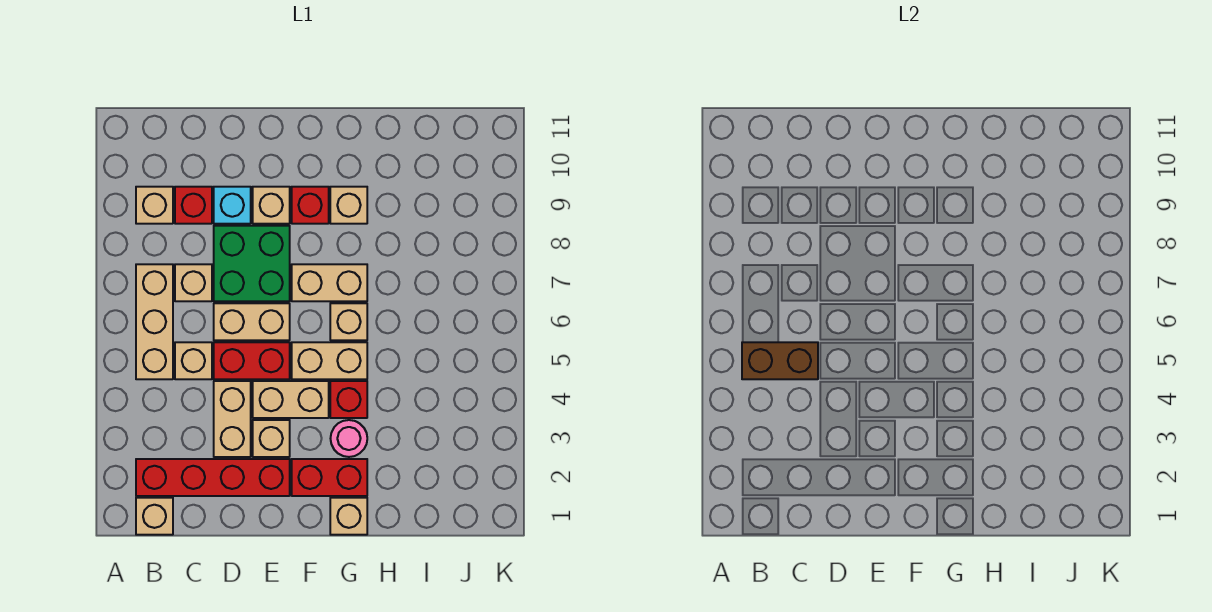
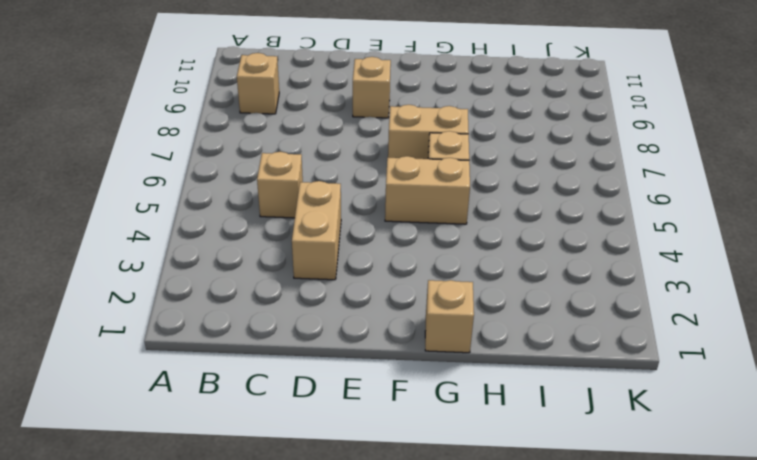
none -> tan brick B1 level 1
none -> red brick B2:E2 level 1
none -> tan brick B5:B7 level 1

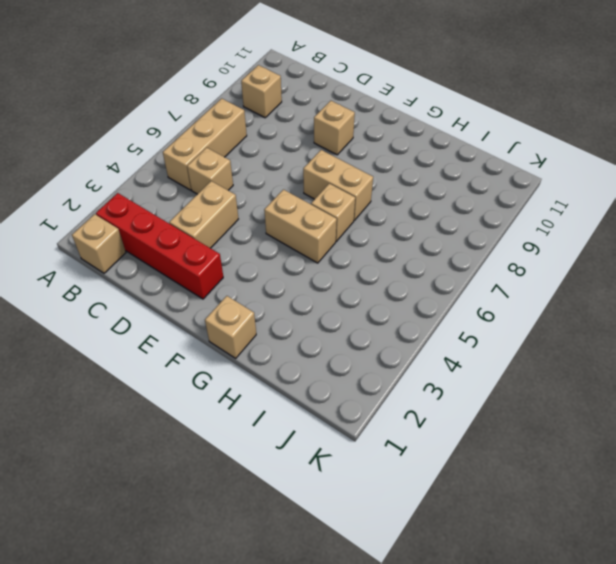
none -> tan brick C7 level 1
none -> red brick C9 level 1
none -> red brick D5:E5 level 1

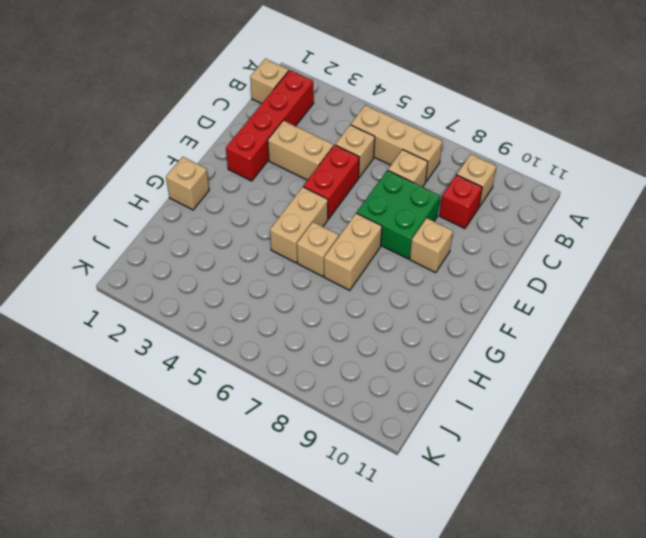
none -> tan brick D6:E6 level 1
none -> cyan brick D9 level 1
none -> tan brick E3 level 1

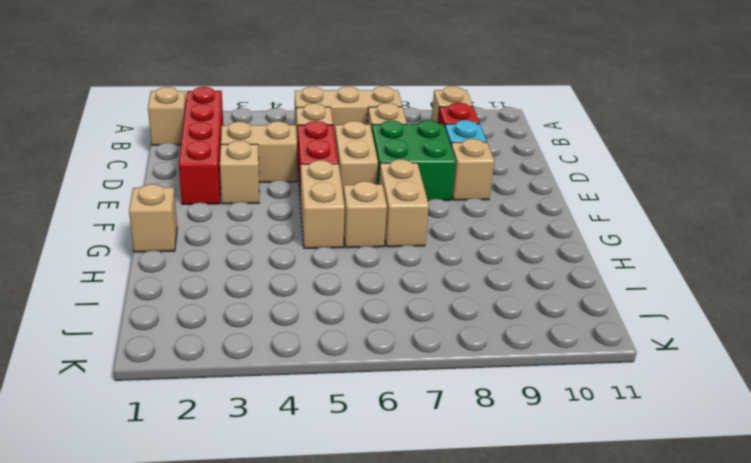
none -> tan brick E4:F4 level 1
none -> red brick F2:G2 level 1
none -> red brick F9 level 1

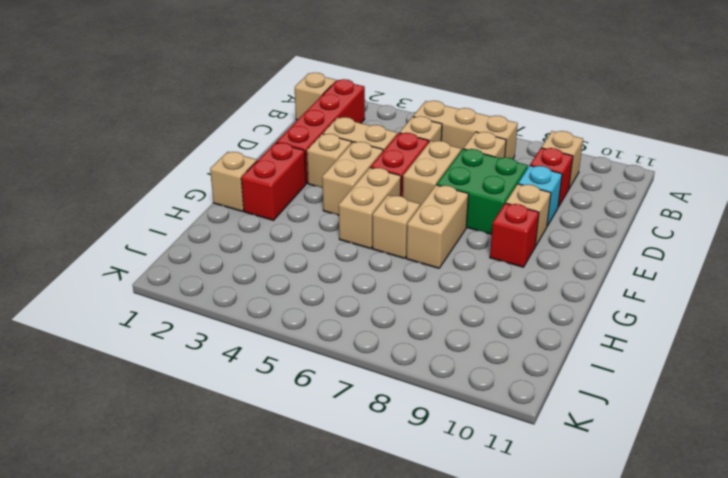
none -> pink round brick G3 level 1
none -> red brick G4 level 1
none -> tan brick G9 level 1

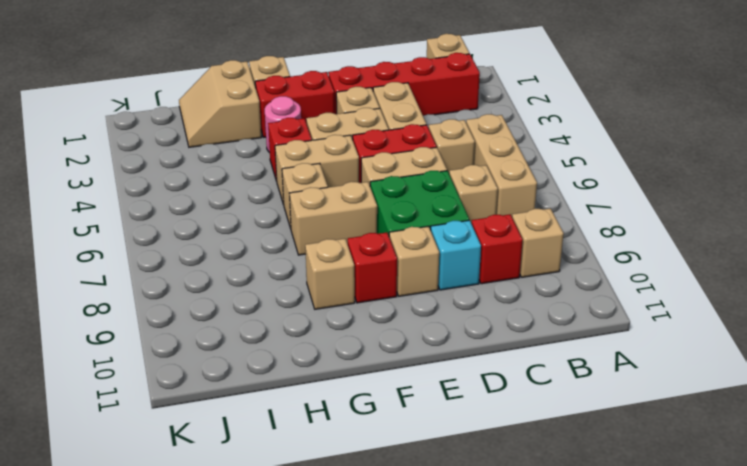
tan slope H1:I2 level 1 top H -> none
none -> brown brick B5:C5 level 2

